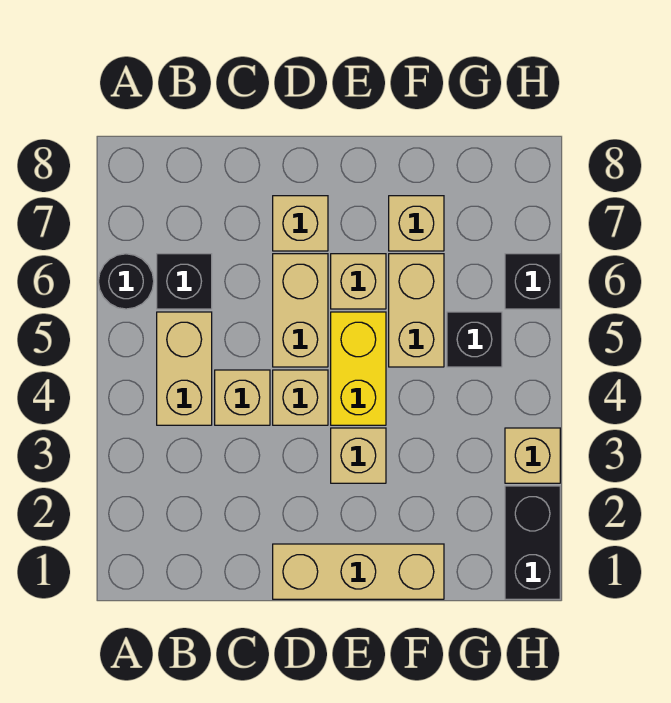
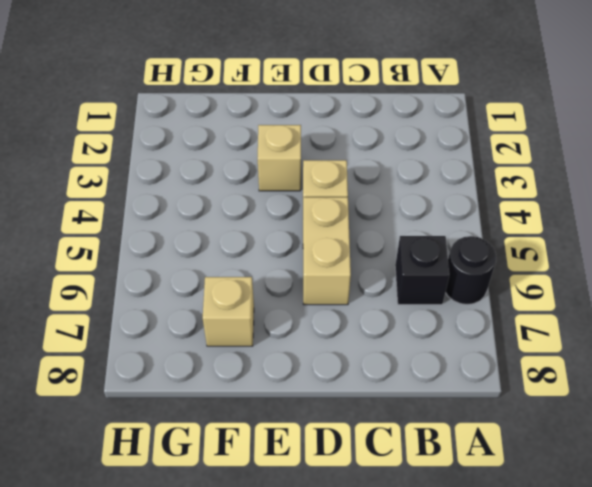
none -> tan brick B4:B5 level 1
none -> tan brick C4 level 1
none -> tan brick D1:F1 level 1

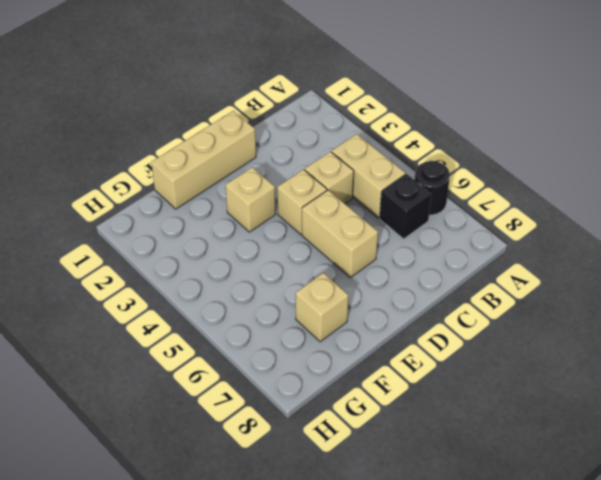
none -> tan brick D7 level 1
none -> yellow brick E4:E5 level 1
none -> tan brick E6 level 1

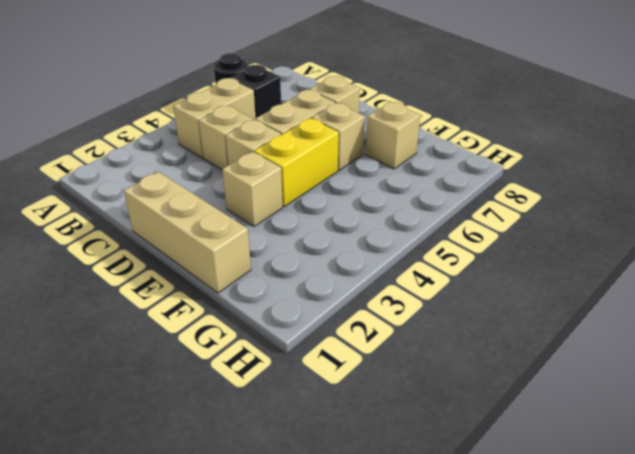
none -> tan brick F5:F6 level 1
none -> black brick G5 level 1
none -> black brick H1:H2 level 1

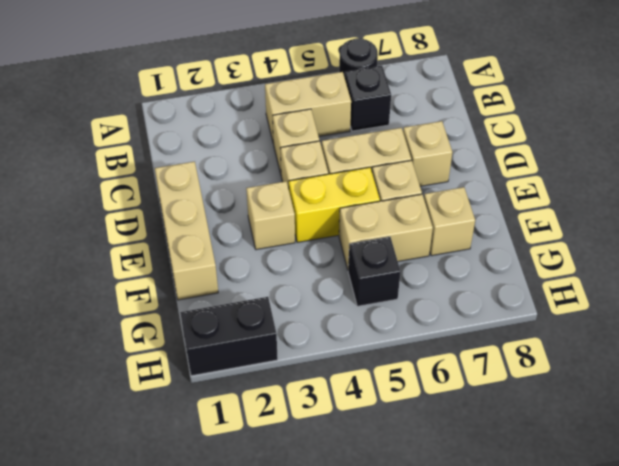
none -> tan brick H3 level 1
none -> black brick H6 level 1

